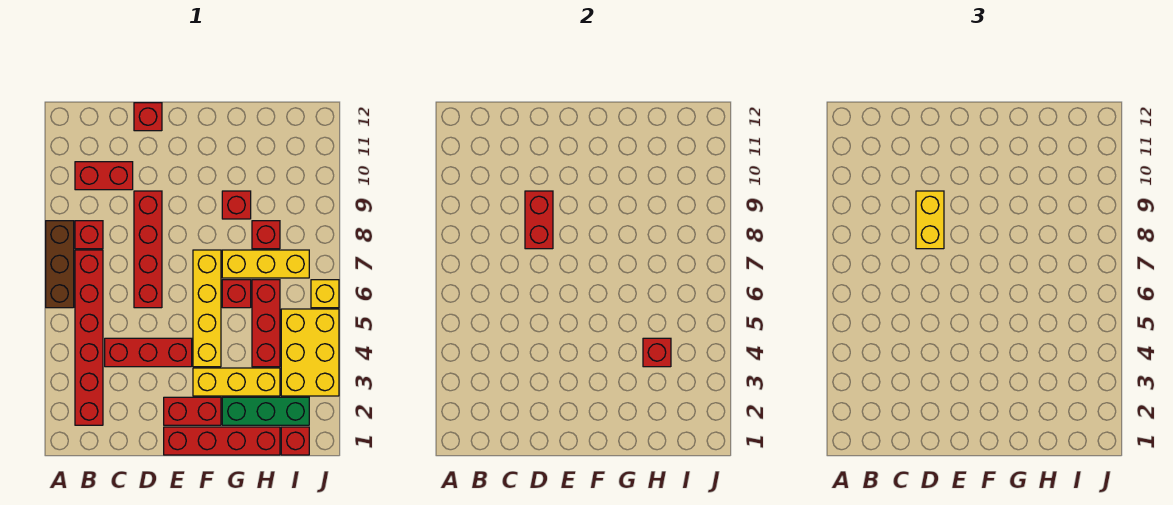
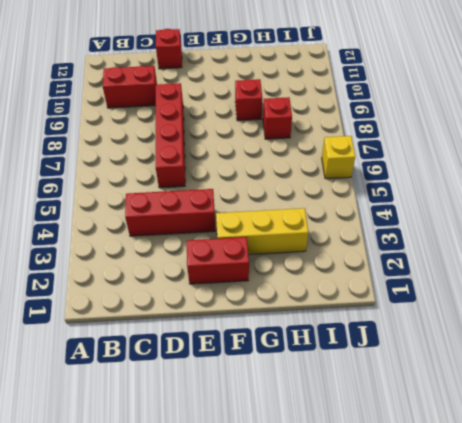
none -> brown brick A6:A8 level 1
none -> red brick B2:B7 level 1
none -> red brick B8 level 1

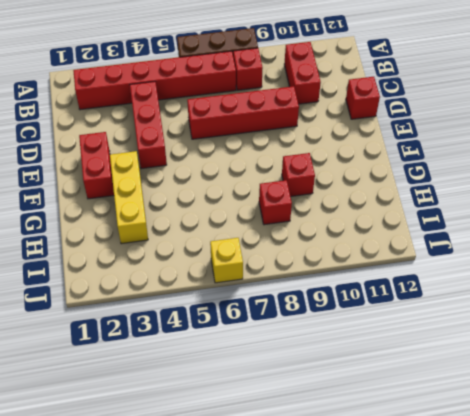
none -> red brick E1:H1 level 1
none -> yellow brick F4:F7 level 1
none -> green brick G2:I2 level 1

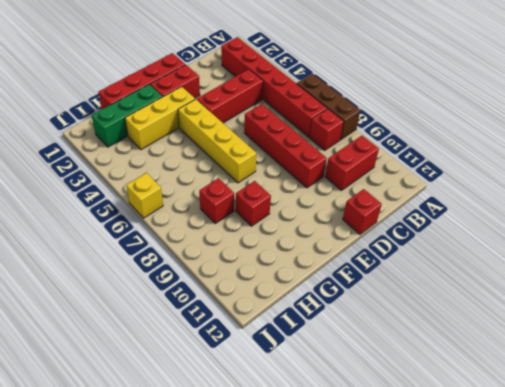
none -> red brick G6 level 1
none -> yellow brick G7:I7 level 1
none -> red brick H4:H6 level 1

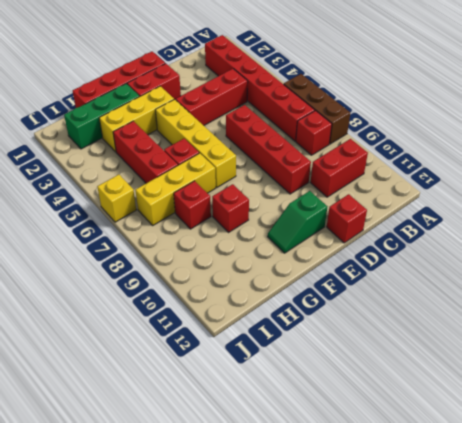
green slope E11:F11 level 1 top E -> none
none -> red brick I1 level 1
none -> yellow brick I3:J5 level 1
none -> red brick D8:D9 level 2

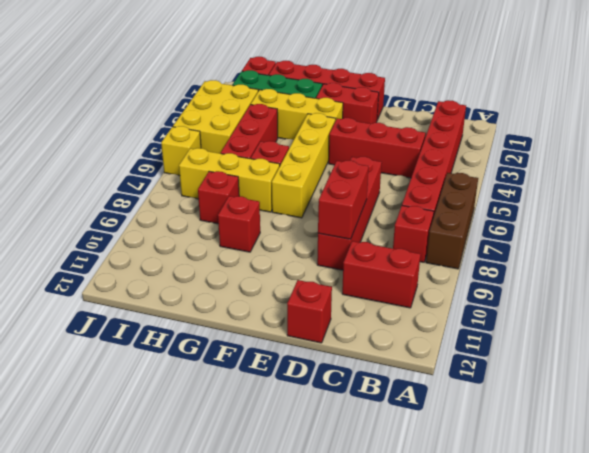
none -> red brick H4 level 2
none -> yellow brick D8:D9 level 3

